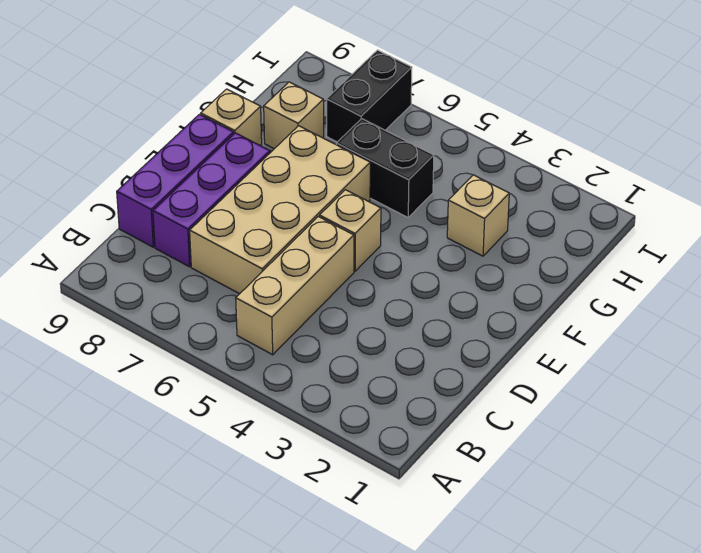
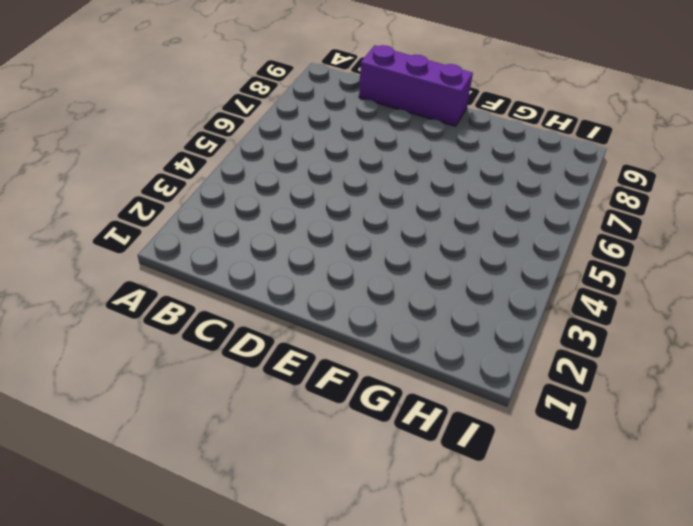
none -> tan brick B5:D5 level 1
none -> tan brick C6:F7 level 1

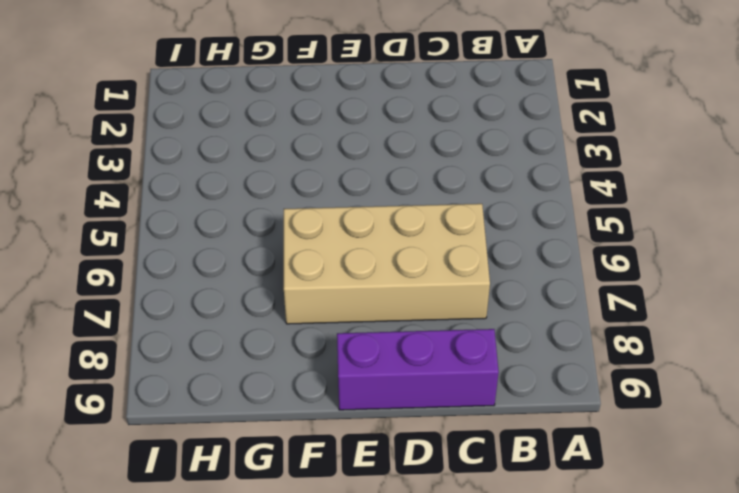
none -> tan brick B5:D5 level 1
none -> purple brick C8:E8 level 1

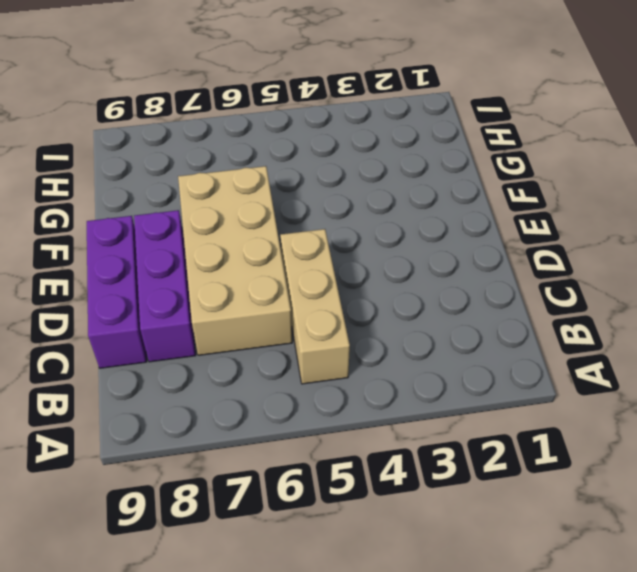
none -> tan brick E5 level 1
none -> tan brick F9 level 1

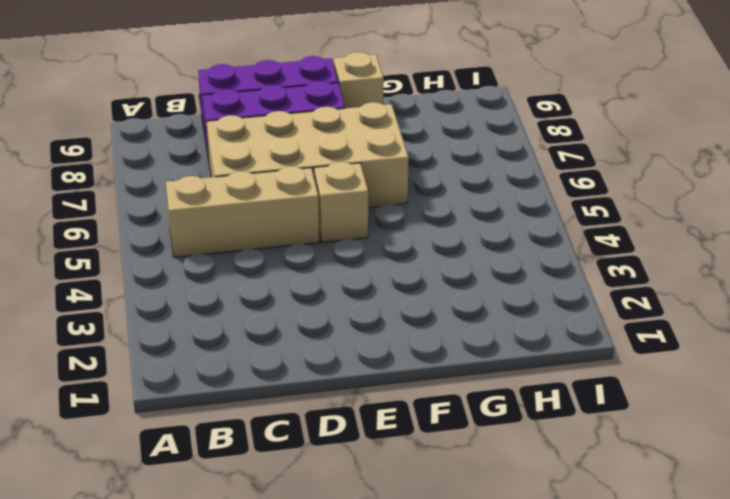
none -> tan brick G3 level 1
none -> black brick G5:G6 level 1

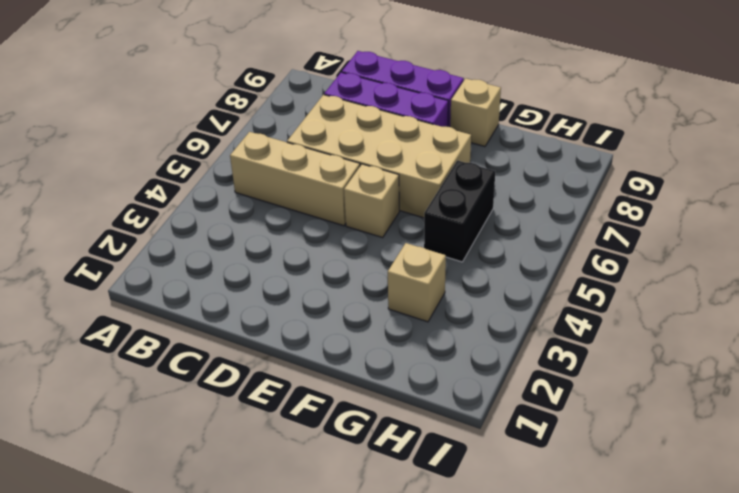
none -> tan brick G8 level 1
none -> black brick H7:I7 level 1

